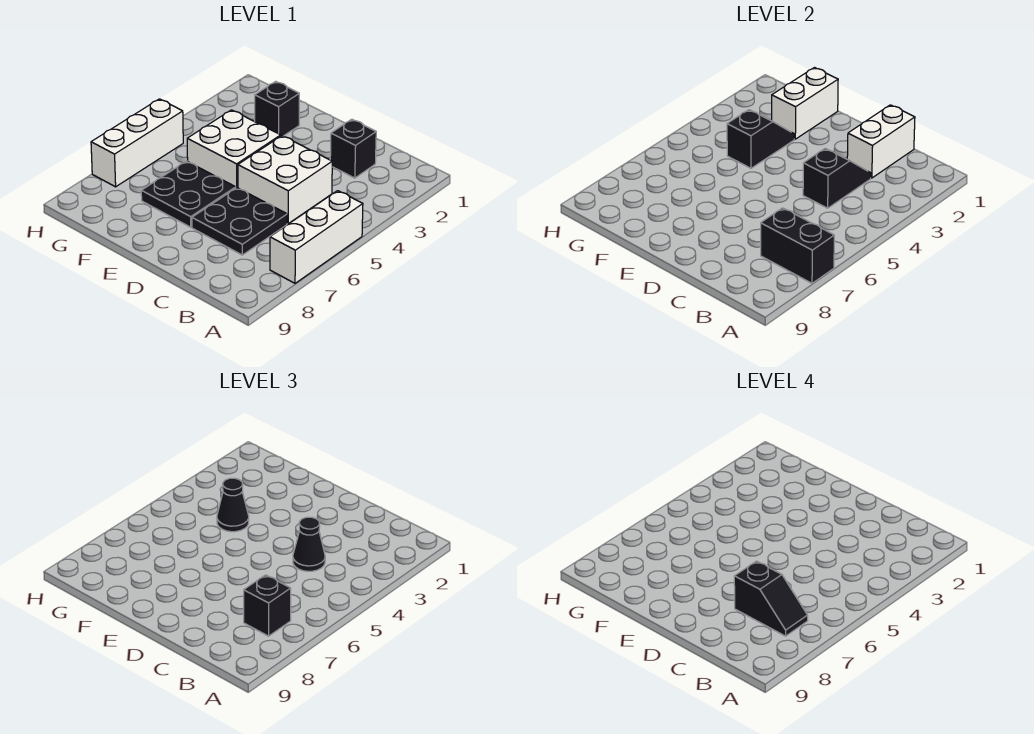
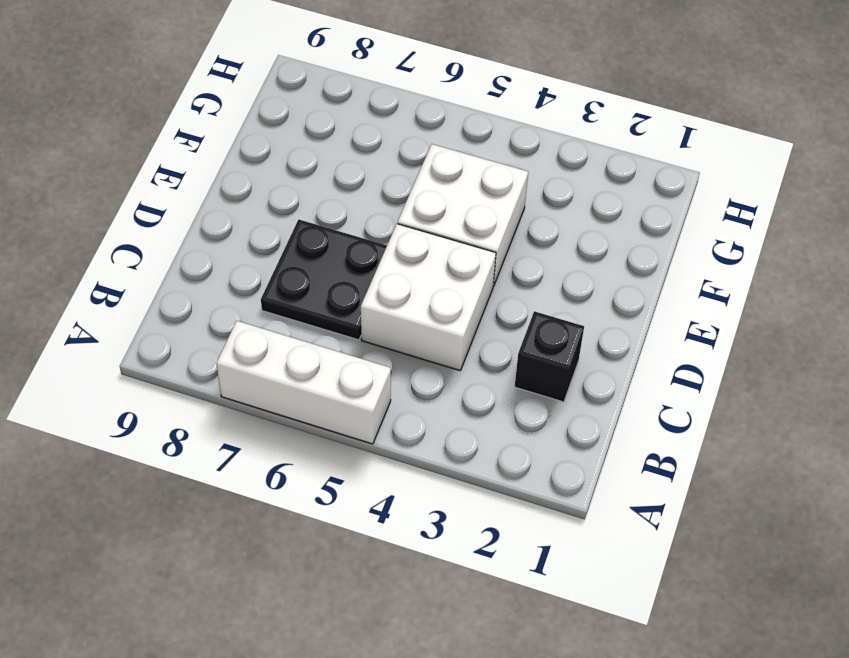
none -> black plate E6:F7 level 1
none -> black brick F2 level 1
none -> white brick H5:H7 level 1

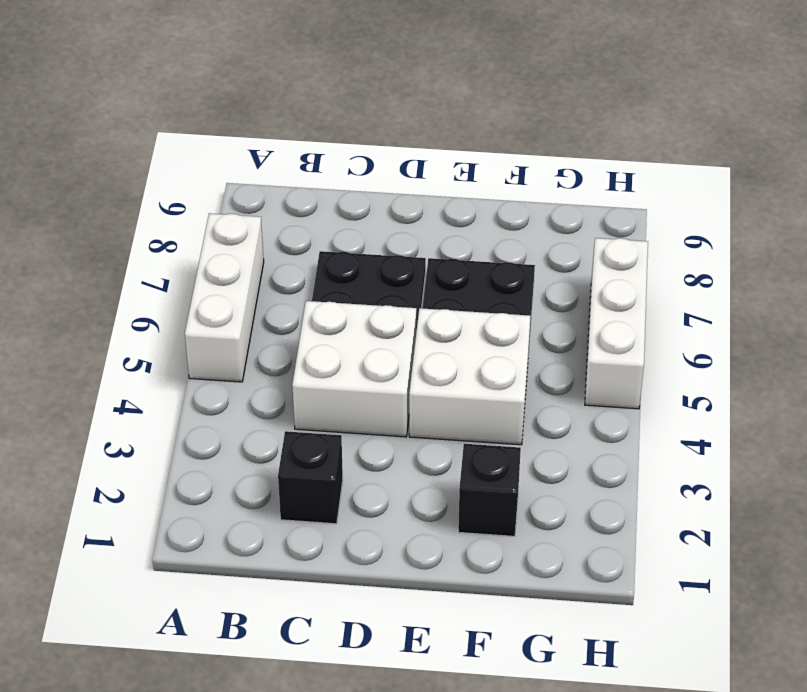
none -> black brick A7:B7 level 2
none -> white brick C1:C2 level 2
none -> black slope C3:C4 level 2 top 4

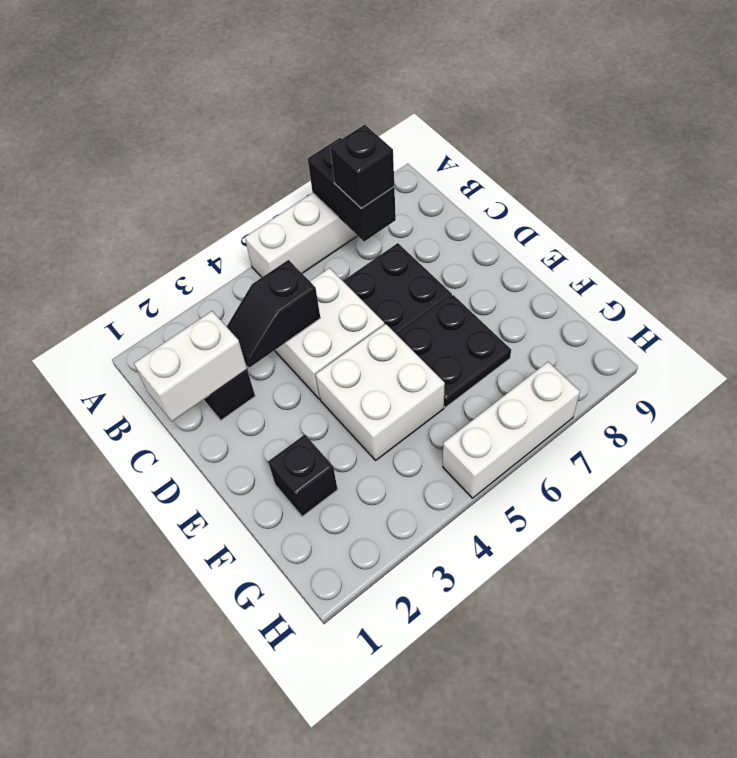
none -> white brick F1:F2 level 2
none -> black slope F3:F4 level 2 top 4
none -> black cone C4 level 3

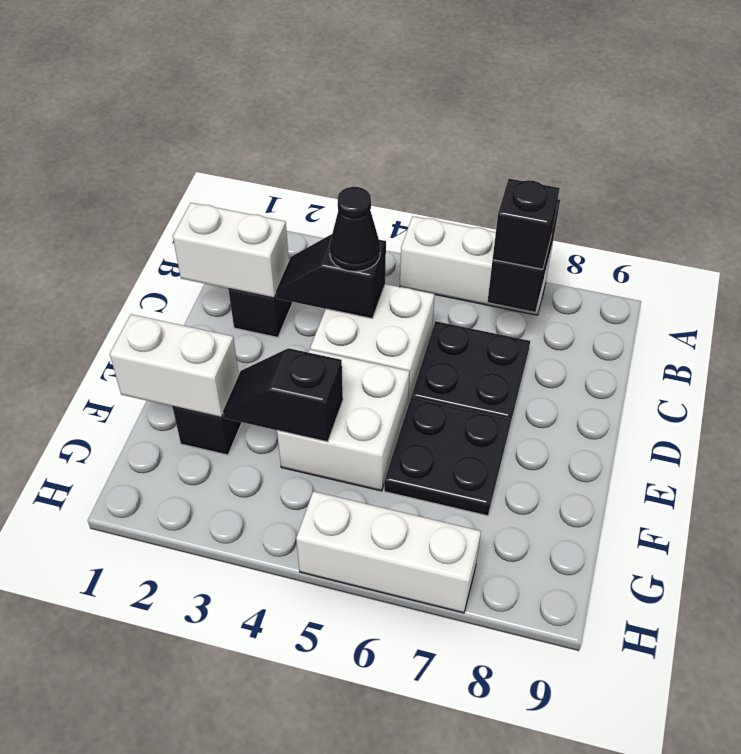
none -> black cone F4 level 3
none -> black slope B7:C7 level 4 top C

